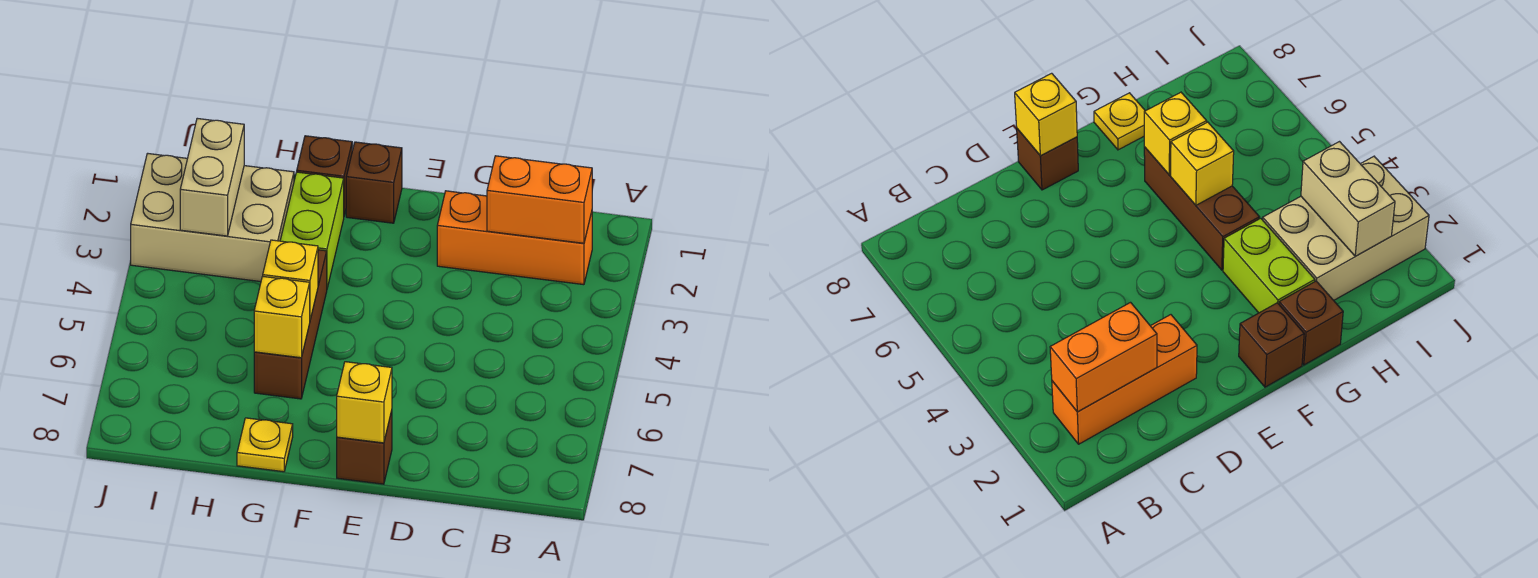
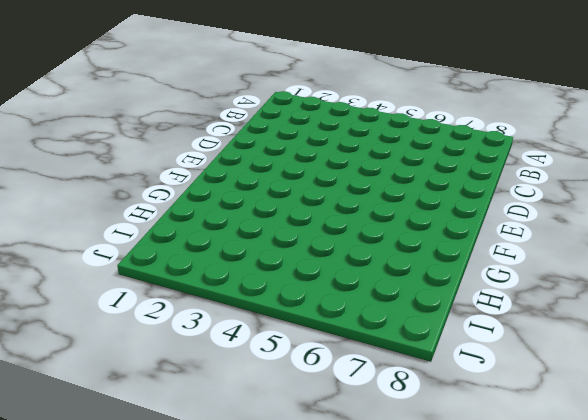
none -> orange brick B2:D2 level 1
none -> brown brick E8 level 1
none -> brown brick F1 level 1

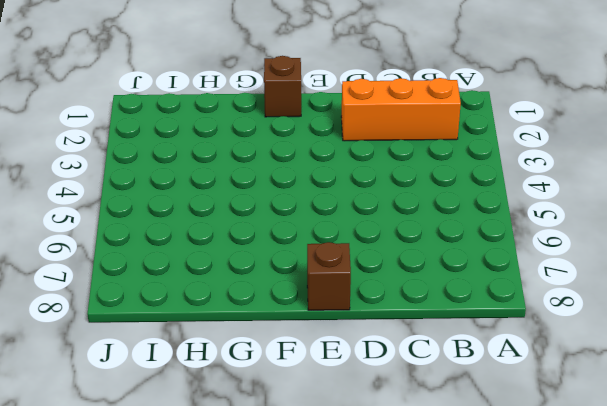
none -> brown brick G1 level 1
none -> lime brick G2:G3 level 1
none -> brown brick G4:G6 level 1

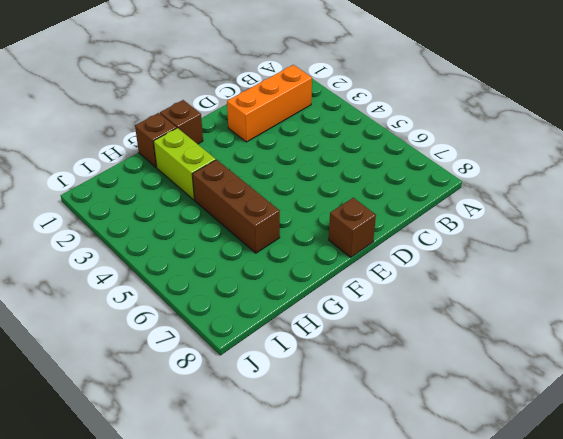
none -> yellow plate G8 level 1
none -> tan brick H2:J3 level 1
none -> orange brick B2:C2 level 2

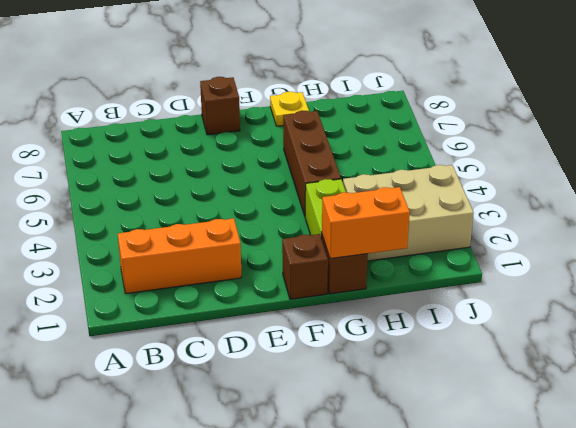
orange brick G1:H1 level 2 -> orange brick B2:C2 level 2
none -> yellow brick E8 level 2
none -> yellow brick G5 level 2
none -> yellow brick G6 level 2

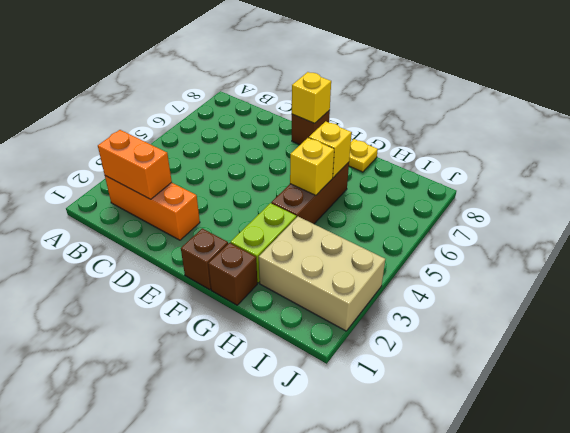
none -> tan brick I2:I3 level 2

